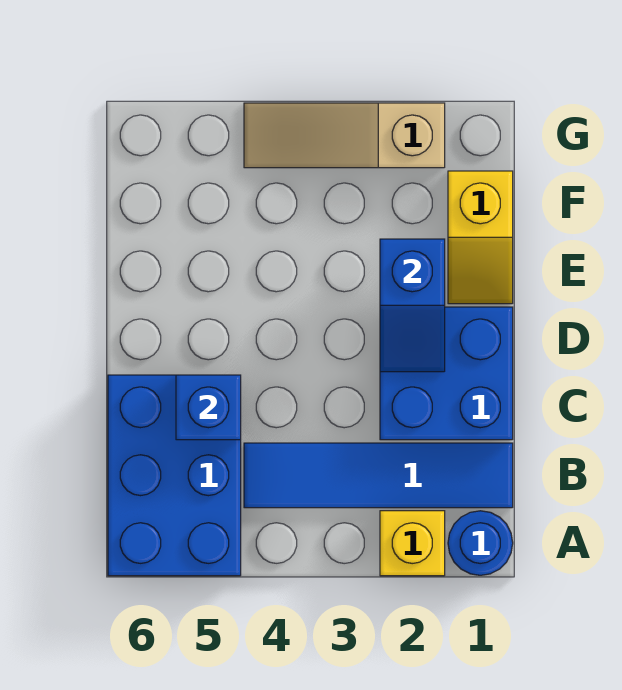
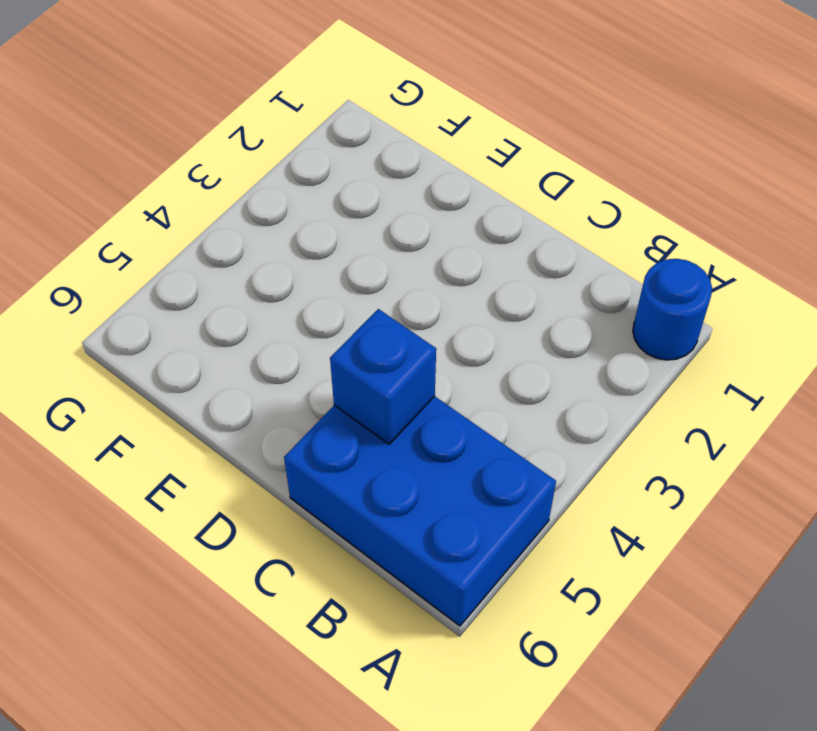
none -> yellow brick A2 level 1
none -> blue tile B1:B4 level 1

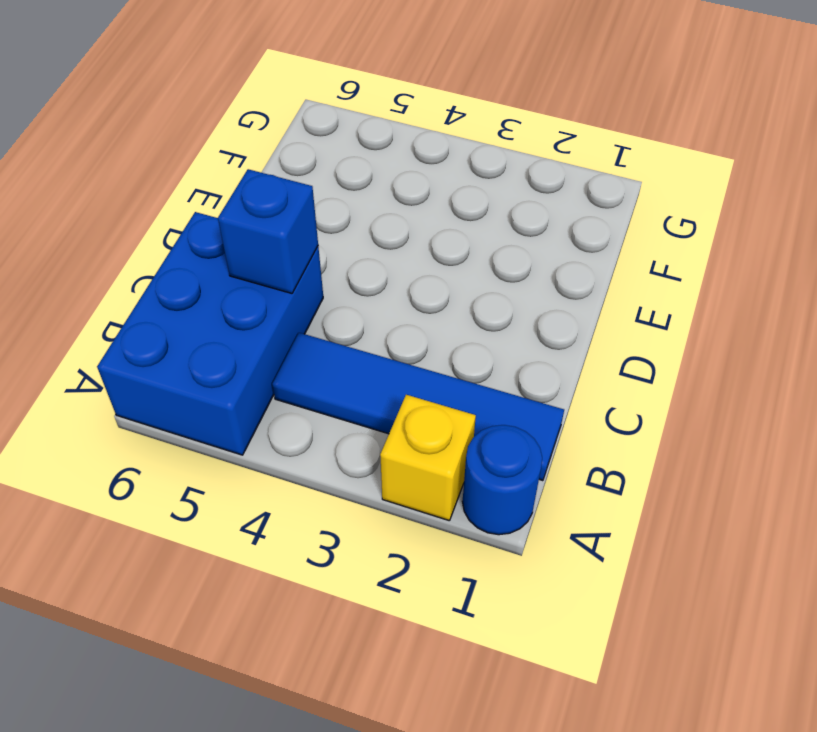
none -> blue brick C1:D2 level 1
none -> yellow slope E1:F1 level 1 top F

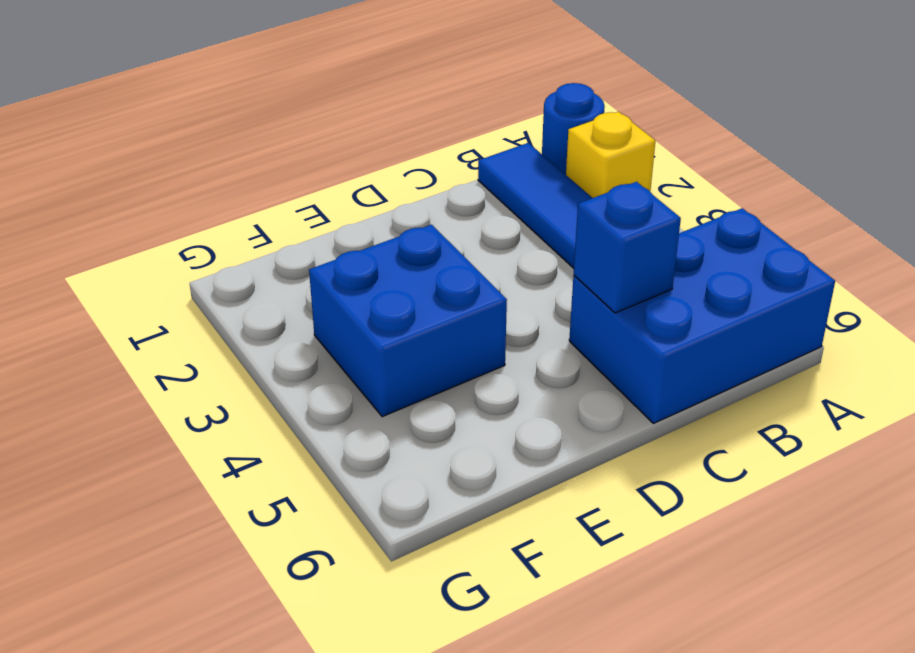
blue brick E3:F4 level 1 -> blue brick C1:D2 level 1
none -> yellow slope E1:F1 level 1 top F
none -> tan slope G2:G4 level 1 top 2

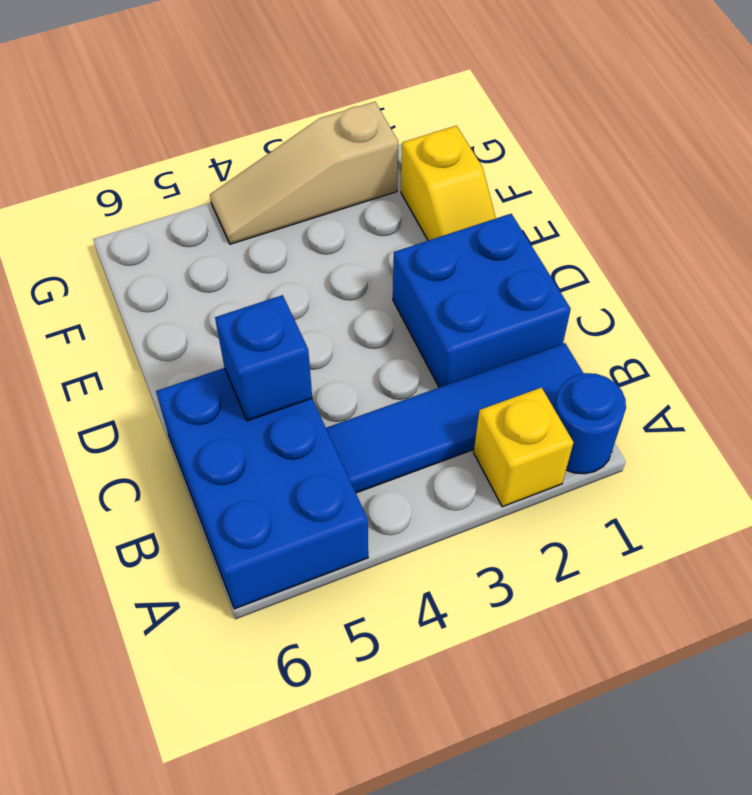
none -> blue slope D2:E2 level 2 top E

